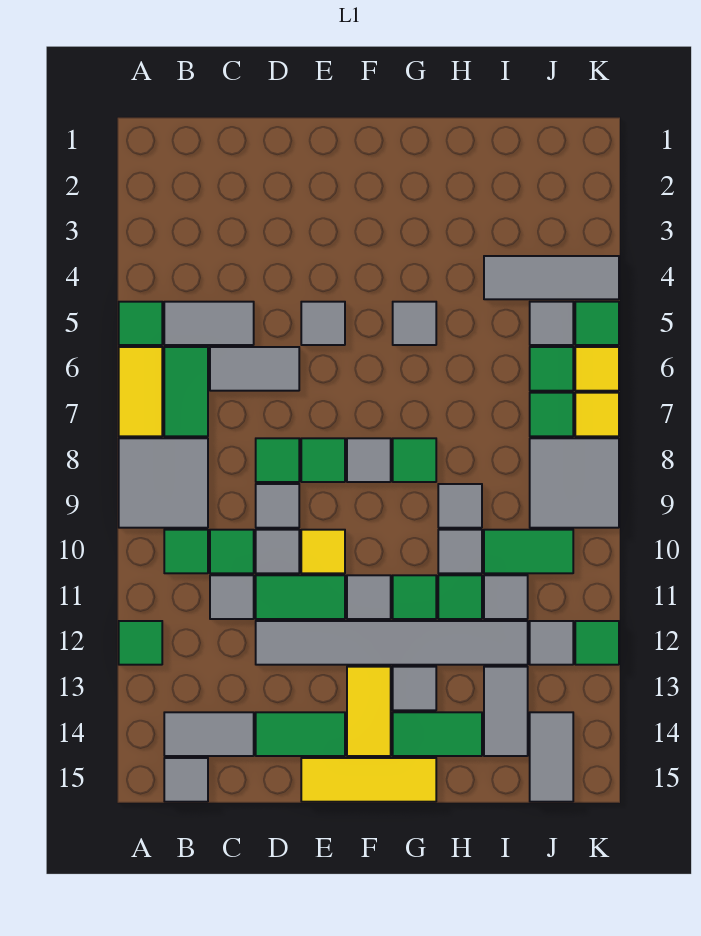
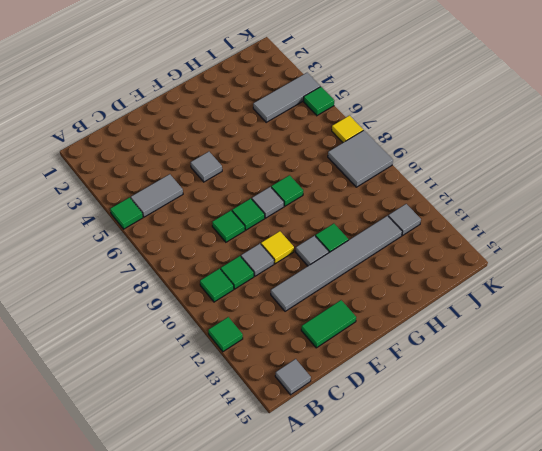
none -> yellow tile A6:A7 level 1
none -> grey tile A8:B9 level 1
none -> green tile B6:B7 level 1
none -> grey tile B14:C14 level 1

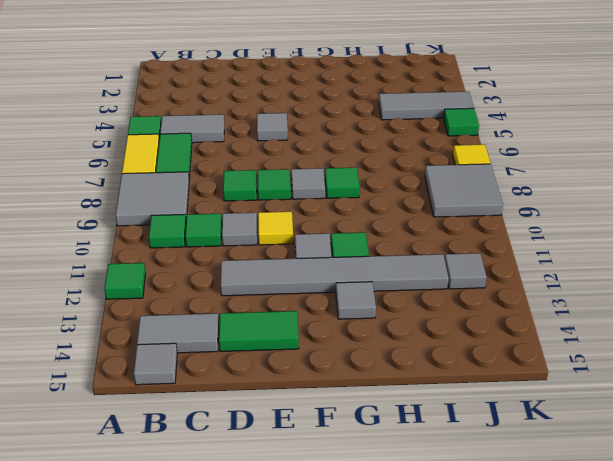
none -> grey tile C6:D6 level 1
none -> grey tile C11 level 1
none -> grey tile D9 level 1
none -> green tile D11:E11 level 1

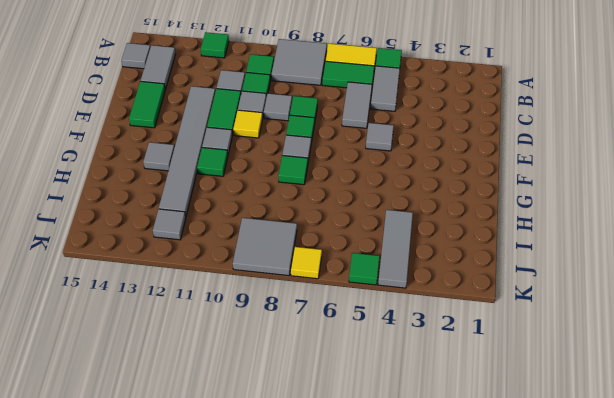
none -> yellow tile E15:G15 level 1
none -> yellow tile F13:F14 level 1
none -> grey tile G5 level 1
none -> green tile G14:H14 level 1

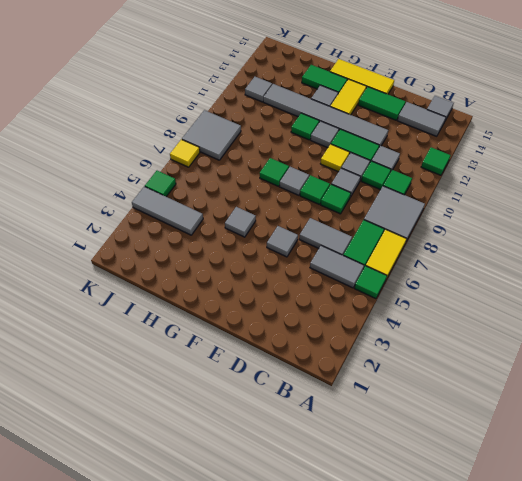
none -> grey tile H9 level 1
none -> grey tile H10 level 1
none -> green tile H11 level 1
none -> green tile I10:J10 level 1

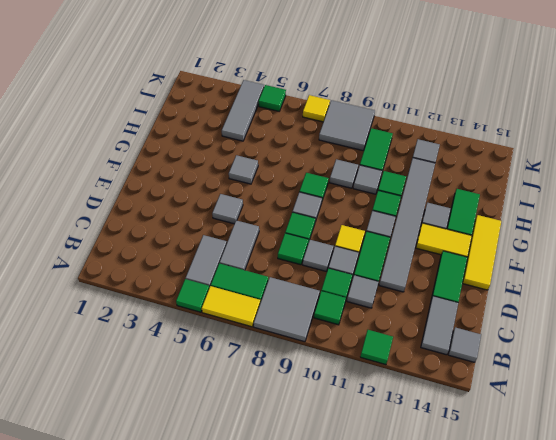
none -> grey tile I11 level 1
none -> grey tile I13:I14 level 1
none -> grey tile J5 level 1
none -> green tile J6 level 1

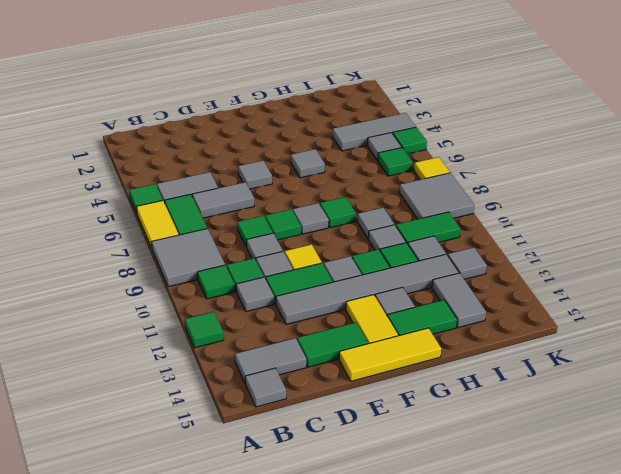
none -> green tile J7 level 1
none -> grey tile J14:J15 level 1
none -> yellow tile K6 level 1
none -> green tile K12 level 1

